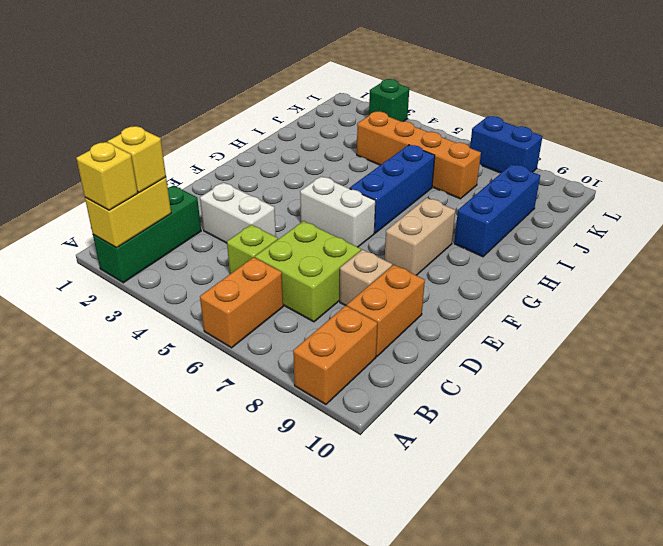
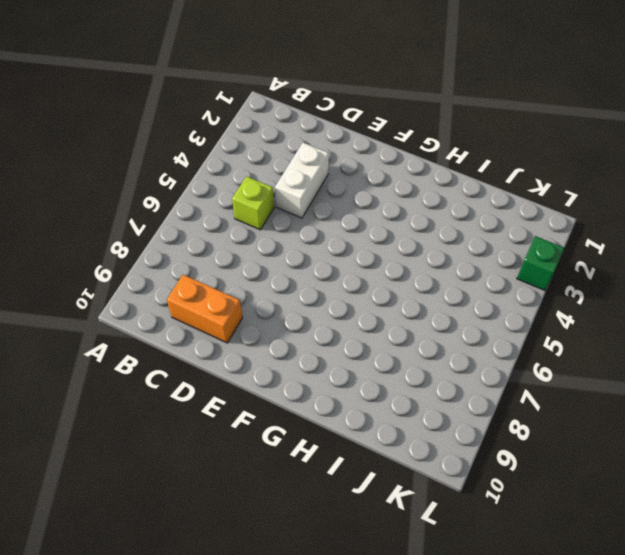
none -> green brick A2:C2 level 1
none -> orange brick A6:B6 level 1
none -> orange brick A9:B9 level 1

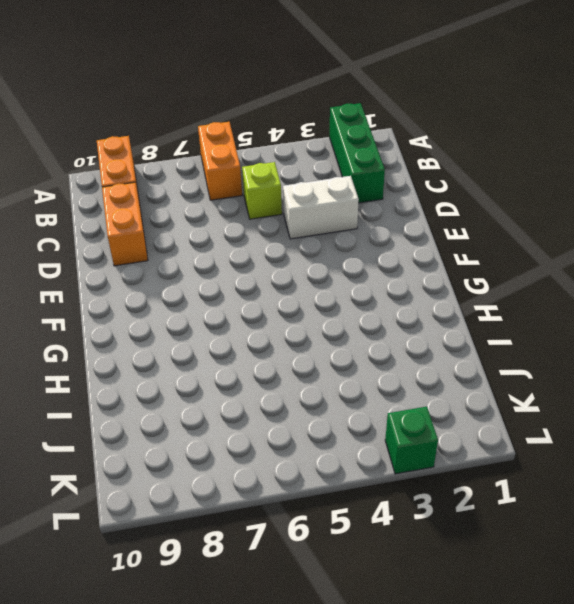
none -> lime brick C6:D7 level 1
none -> tan brick D8 level 1
none -> white brick F5:F6 level 1

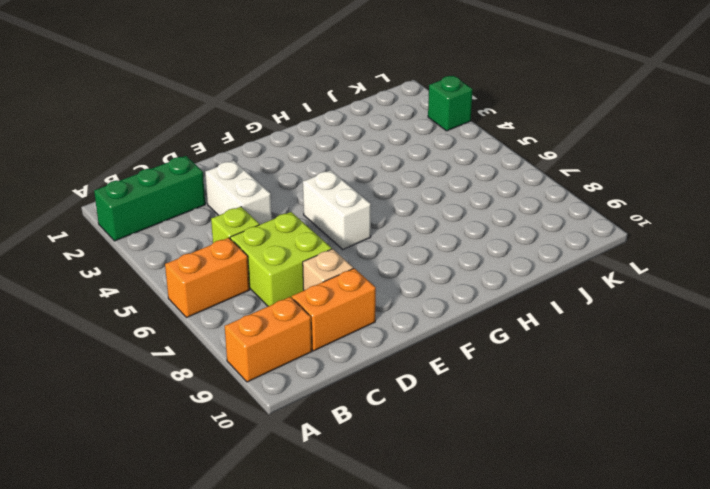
none -> tan brick F8:G8 level 1
none -> blue brick G6:I6 level 1
none -> blue brick H9:J9 level 1

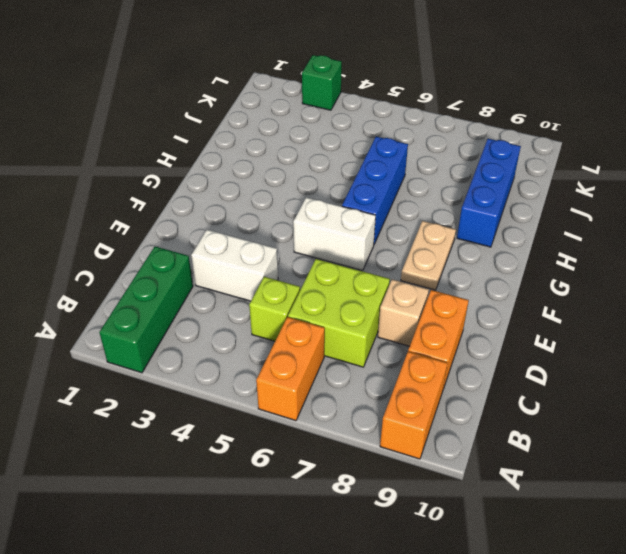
tan plate F8:G8 level 1 -> tan brick F8:G8 level 1
none -> orange brick J4:J7 level 1
none -> blue brick L7:L8 level 1
none -> yellow brick A2:B2 level 2

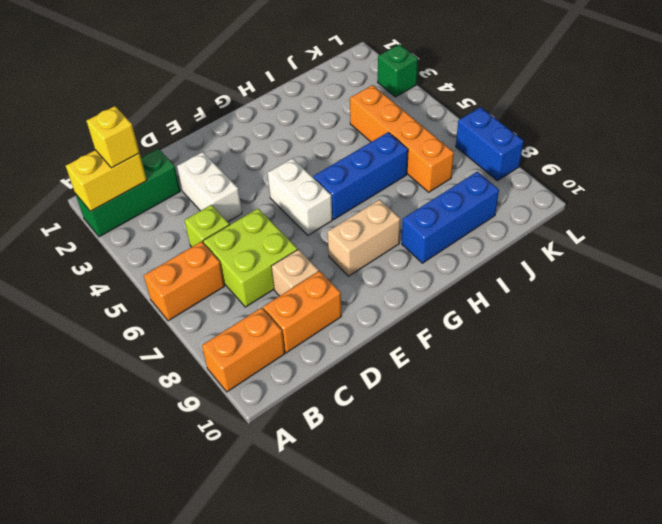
none -> yellow brick A2 level 3

